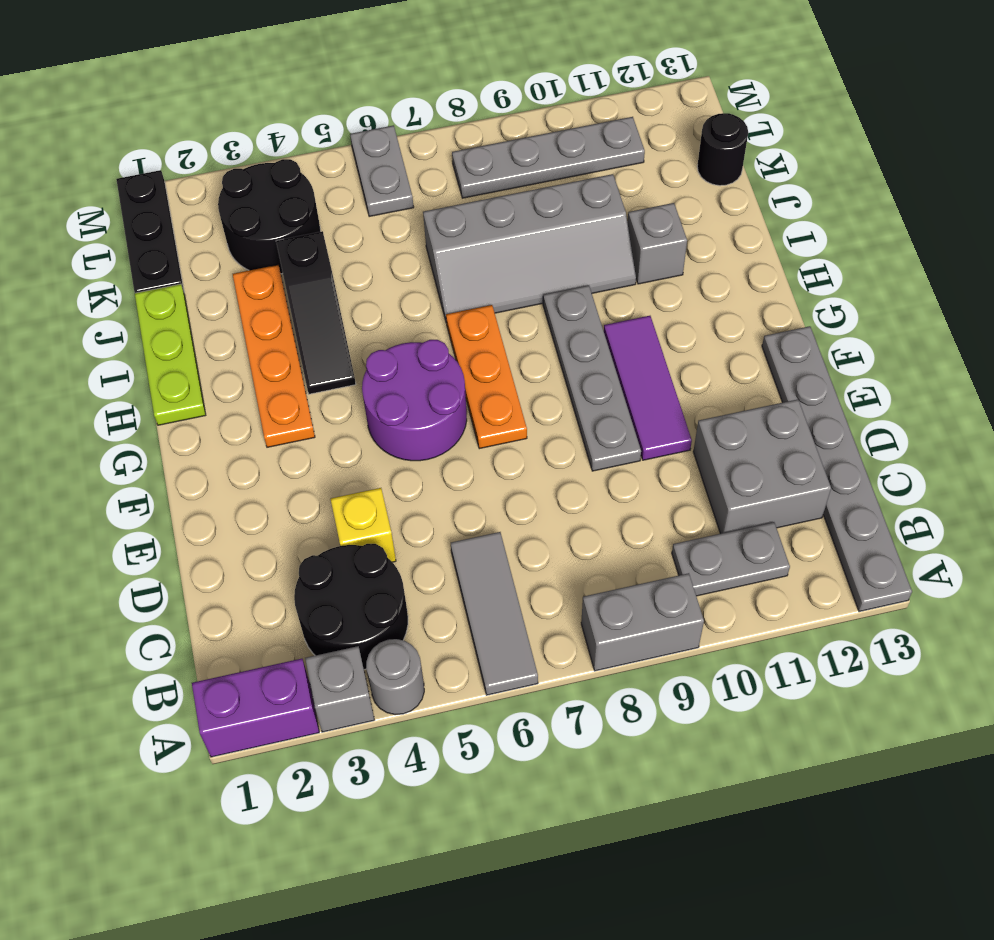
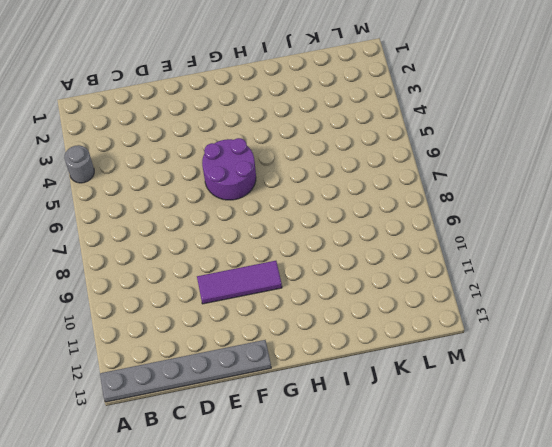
none -> purple brick A1:A2 level 1
none -> grey brick A3 level 1
none -> grey tile A6:C6 level 1

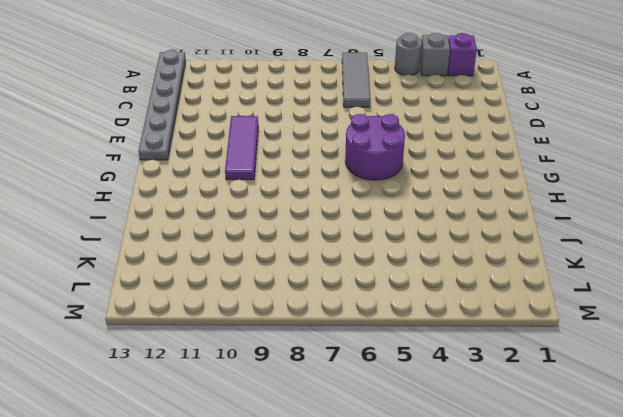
purple brick A2 level 1 -> purple brick A1:A2 level 1
none -> grey brick A8:A9 level 1
none -> black round brick B3:C4 level 1
none -> grey plate B10:B11 level 1

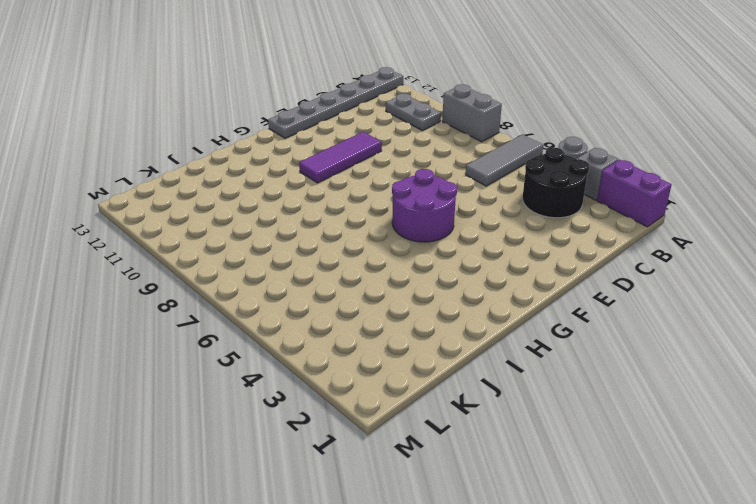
none -> grey brick C11:D12 level 1
none -> yellow brick D4 level 1
none -> grey plate E9:H9 level 1

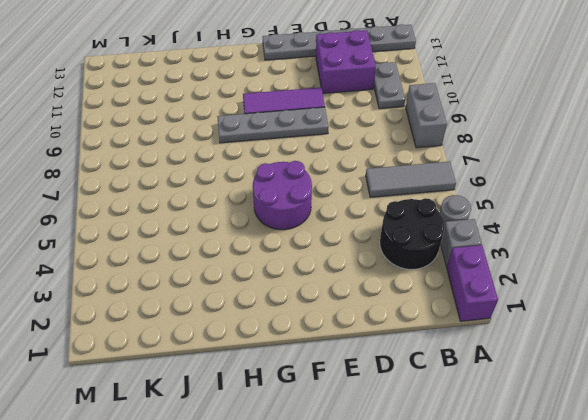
purple brick C11:D12 level 1 -> grey brick C11:D12 level 1
none -> yellow brick D4 level 1
none -> orange plate F7:H7 level 1
none -> orange plate G3:J3 level 1

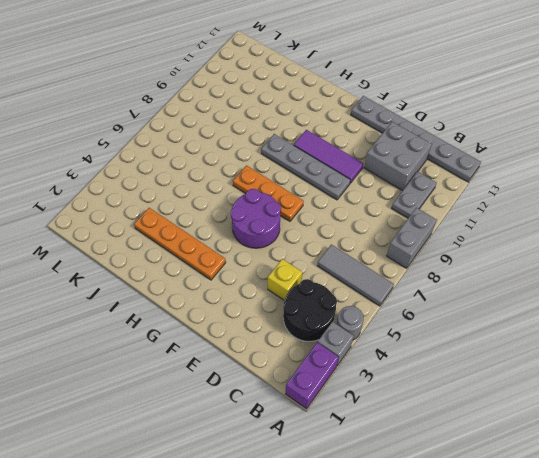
none -> lime plate H1:J1 level 1
none -> black slope H4:J4 level 1 top J
none -> grey slope I7:J10 level 1 top J

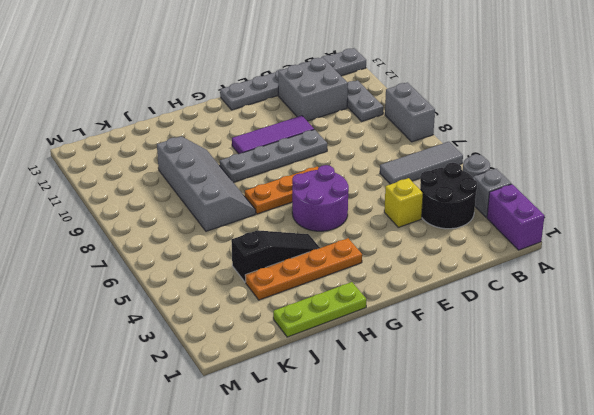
none -> grey brick I11 level 1
none -> black plate K1:M1 level 1
none -> black round brick K3:L4 level 1

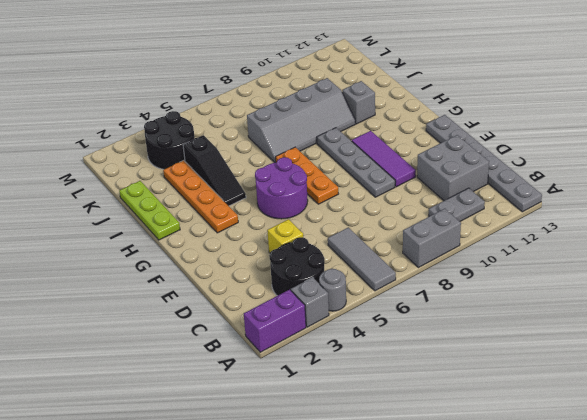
none -> black plate K1:M1 level 1
none -> black round brick K13 level 1
none -> grey plate L6:M6 level 1

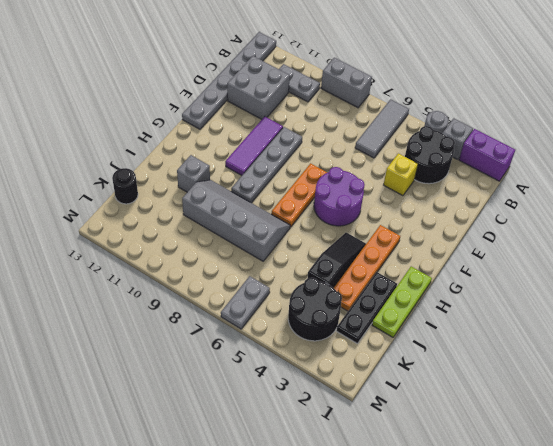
black plate I2:K2 level 1 -> black plate K1:M1 level 1
none -> grey plate L8:L11 level 1

